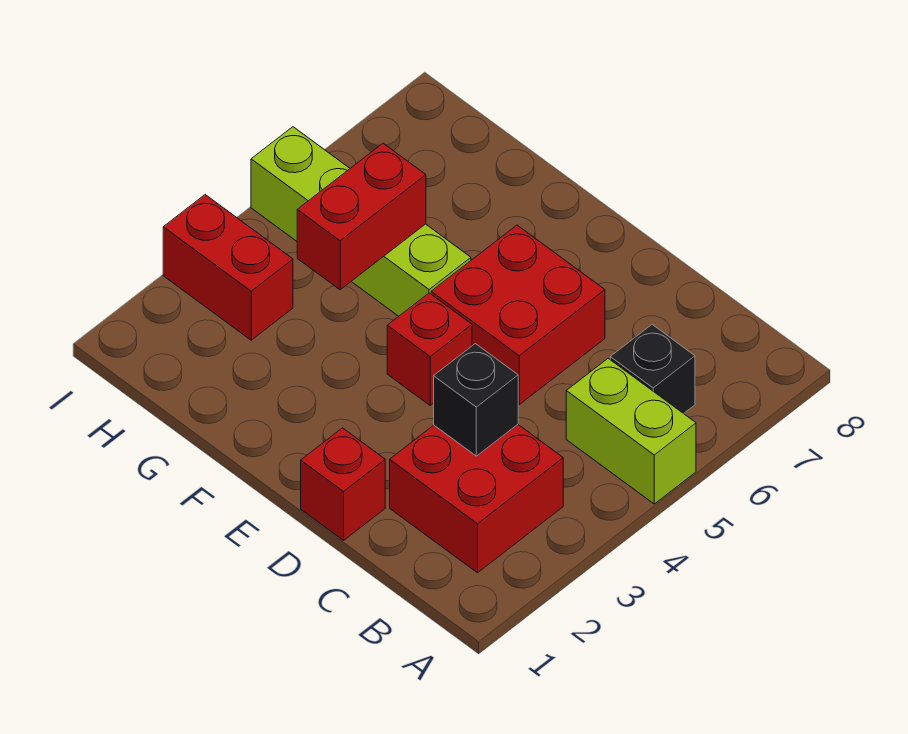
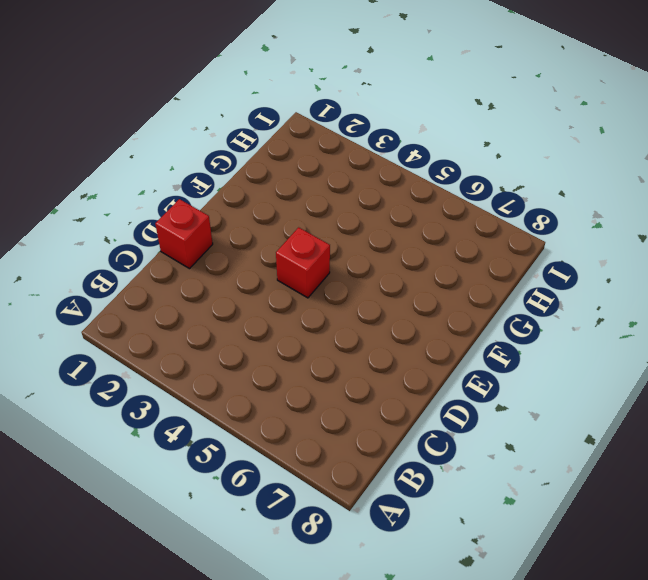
none -> lime brick A5:B5 level 1
none -> red brick B2:C3 level 1

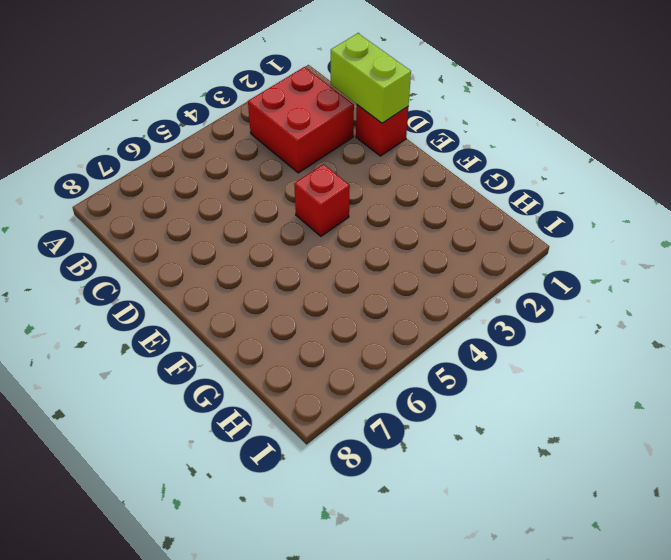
lime brick C1:D1 level 2 -> lime brick A5:B5 level 1
none -> black brick B6 level 1
none -> red brick D5:E6 level 1

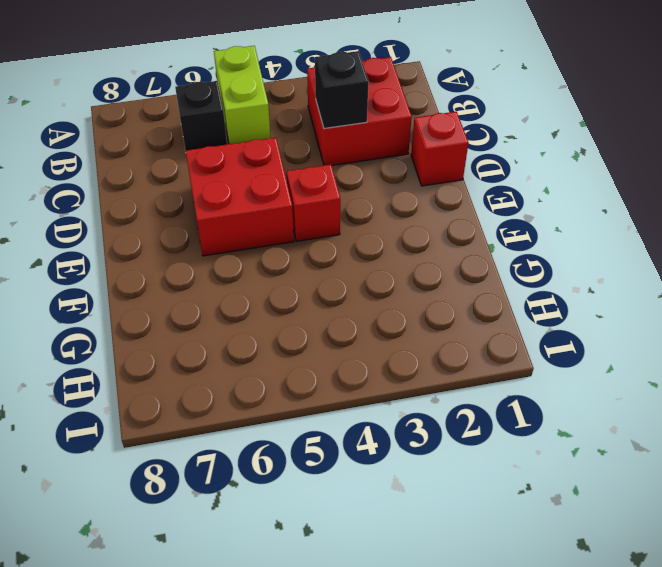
none -> lime brick F5:I5 level 1
none -> red brick H3:I3 level 1

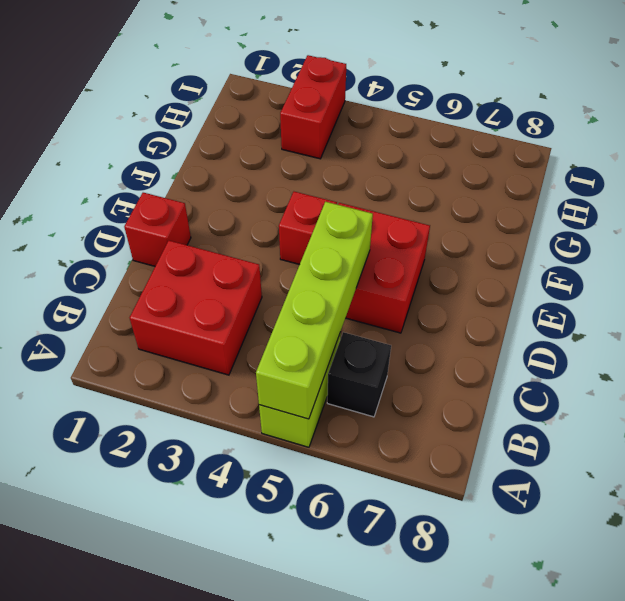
lime brick A5:D5 level 2 -> lime brick F5:I5 level 1
none -> black brick C3 level 2
none -> red brick G4:G5 level 2

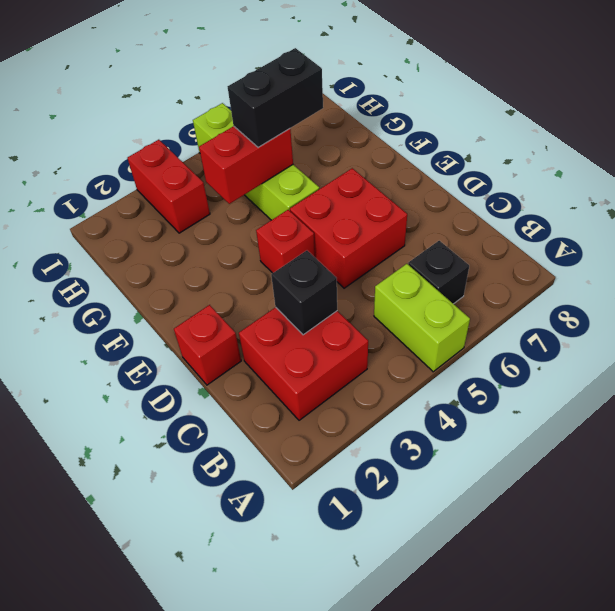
black brick G5:G6 level 3 -> none

